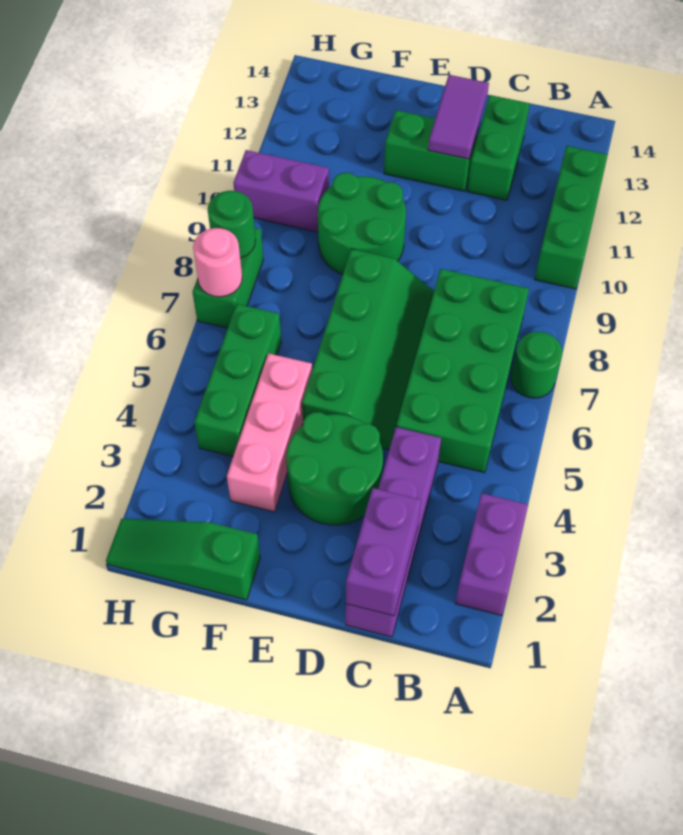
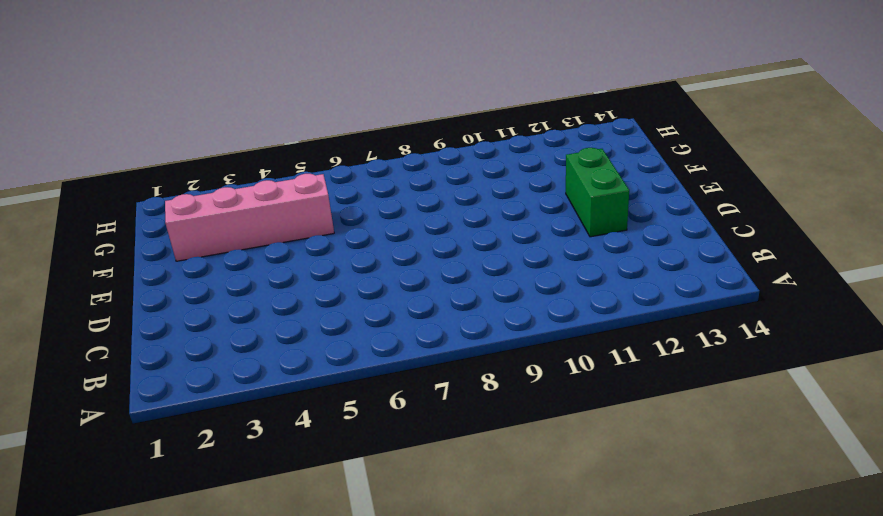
pink brick F2:F5 level 1 -> pink brick F3:F5 level 1
none -> purple brick A2:A3 level 1
none -> green round brick A7 level 1
none -> green brick A10:A12 level 1

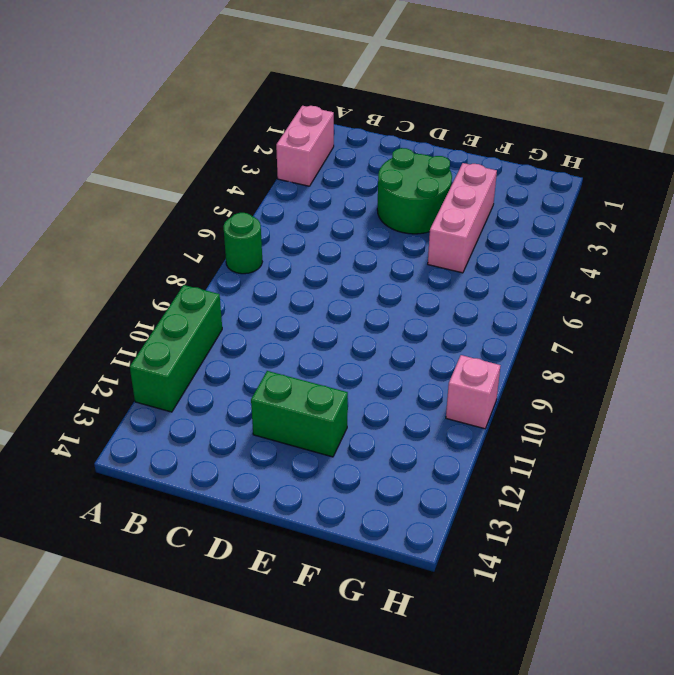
pink brick A2:A3 level 1 -> purple brick A2:A3 level 1
pink brick H10 level 1 -> purple brick G10:H10 level 1
none -> green brick B5:C8 level 1
none -> purple brick C1:C4 level 1
none -> green brick C12:C13 level 1

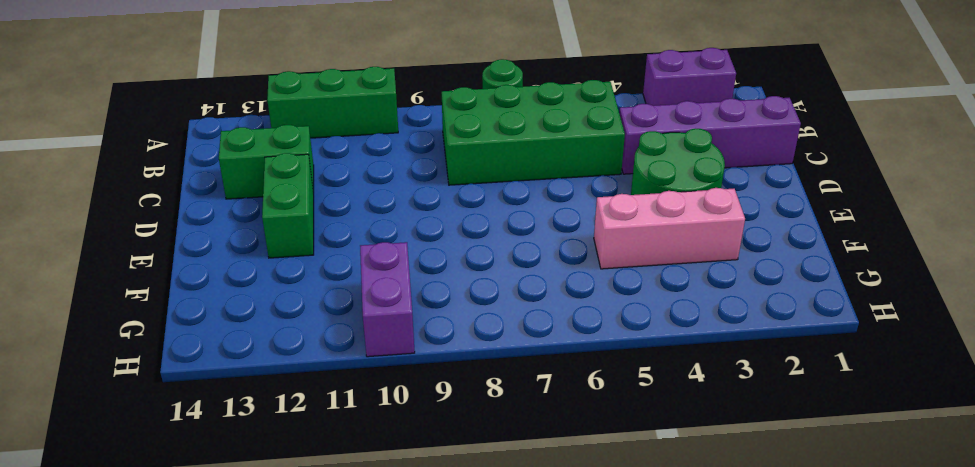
none -> green slope D5:E8 level 1 top E
none -> green round brick E9:F10 level 1
none -> green slope F1:H1 level 1 top F

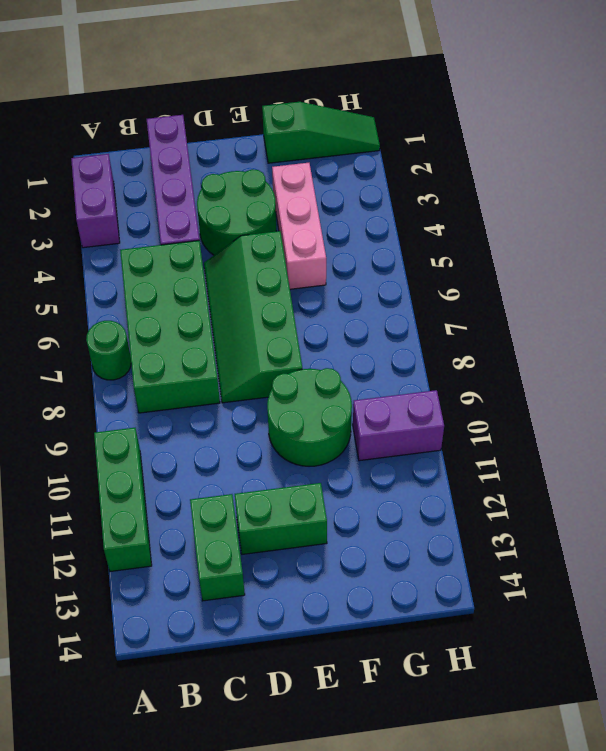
none -> green brick G4:G6 level 1
none -> green brick H7:H8 level 1
none -> purple brick C1:C2 level 2

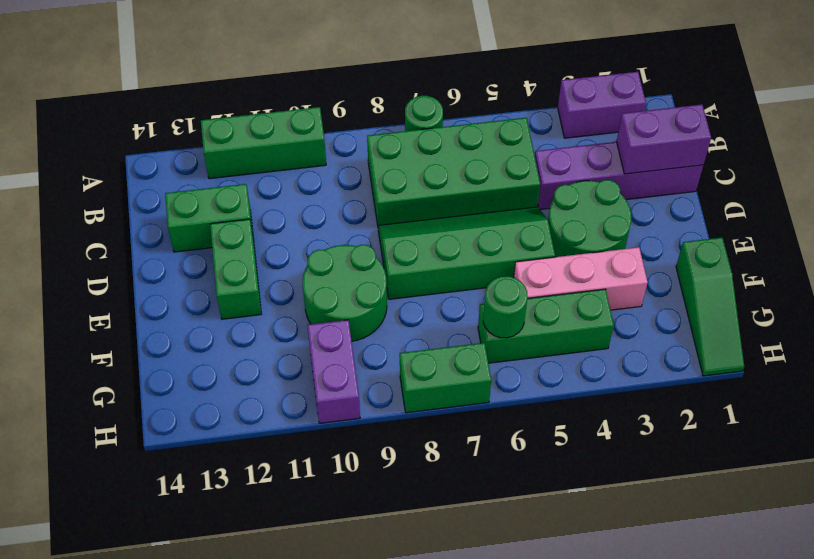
green round brick G6 level 2 -> green round brick H8 level 2
none -> purple tile D12:D13 level 2
none -> pink round brick H7 level 2

